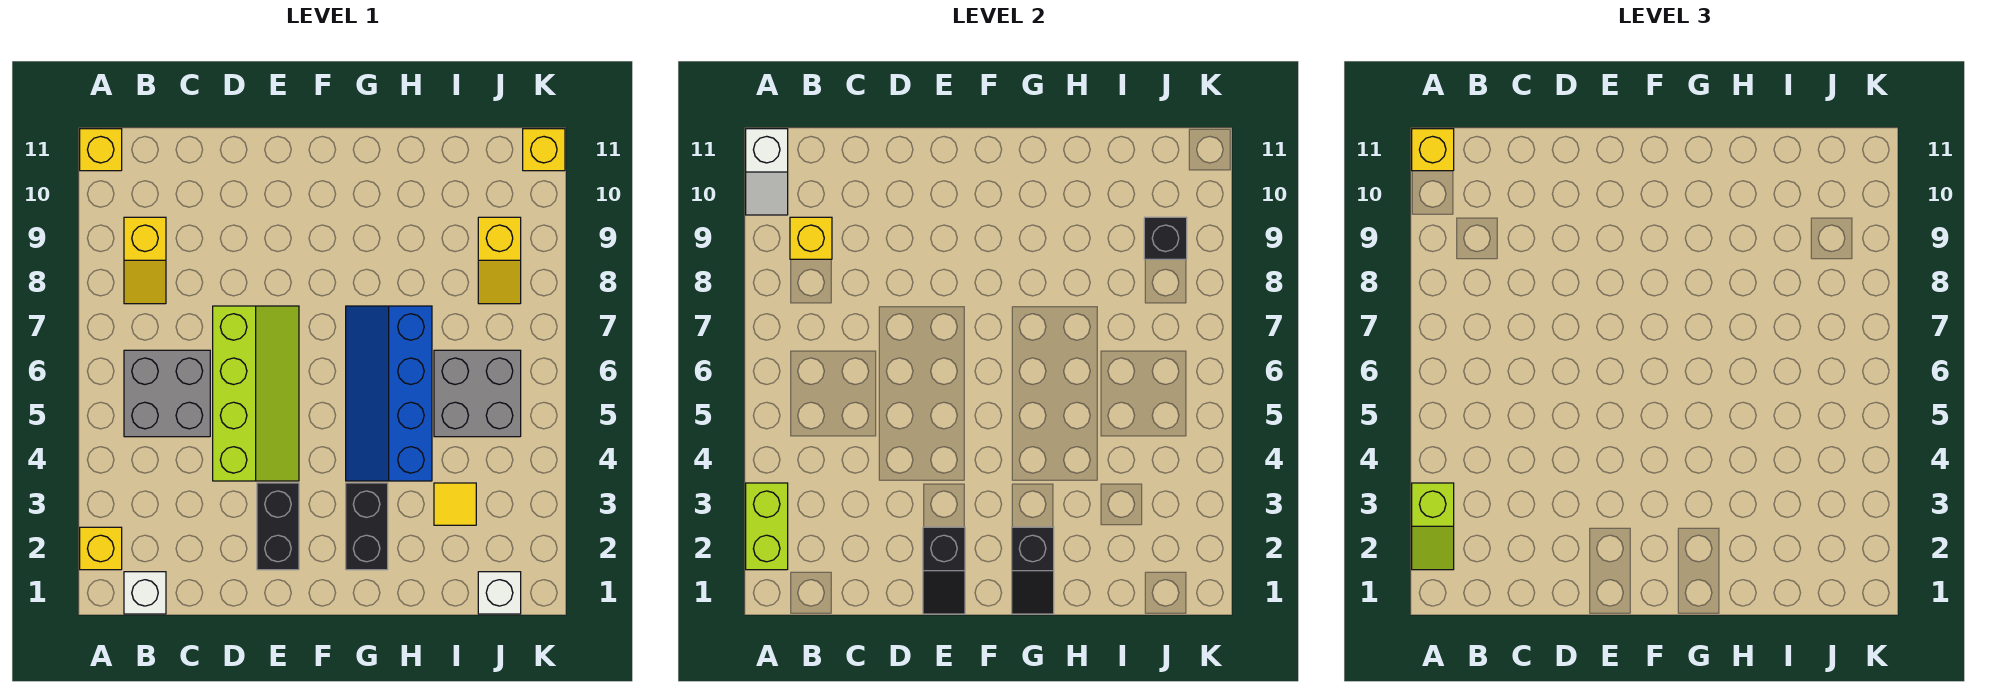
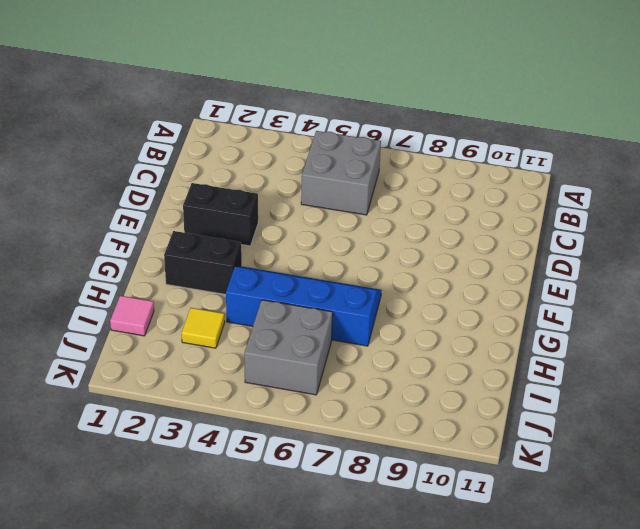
pink tile I1 level 1 -> none
none -> yellow brick A2 level 1
none -> yellow brick A11 level 1
none -> white brick B1 level 1

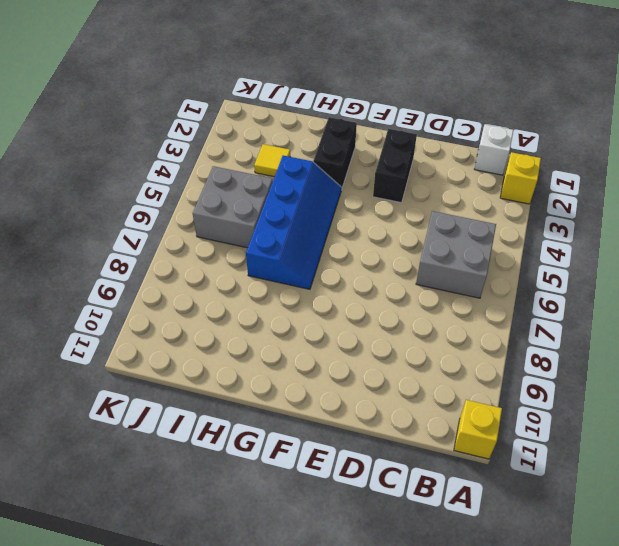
none -> yellow slope B8:B9 level 1 top 9
none -> lime slope D4:E7 level 1 top D
none -> white brick J1 level 1

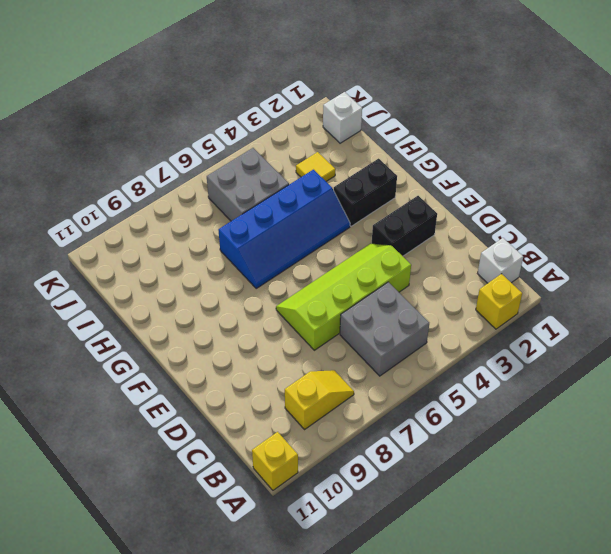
none -> yellow slope J8:J9 level 1 top 9
none -> yellow brick K11 level 1
none -> lime brick A2:A3 level 2

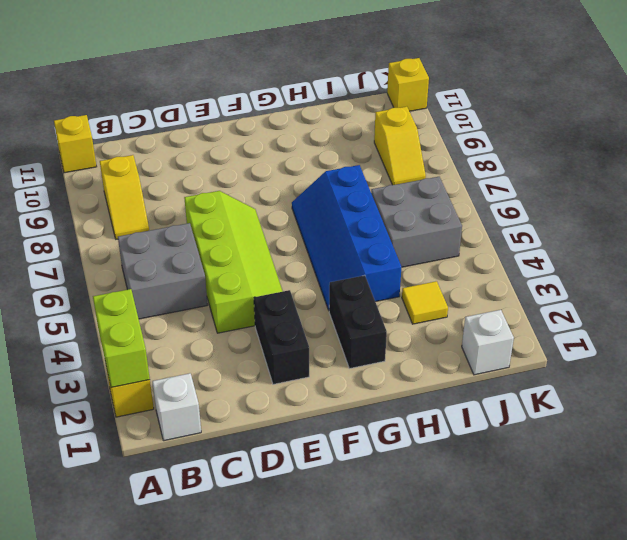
none -> white slope A10:A11 level 2 top 11
none -> yellow brick B9 level 2
none -> black slope E1:E2 level 2 top 2

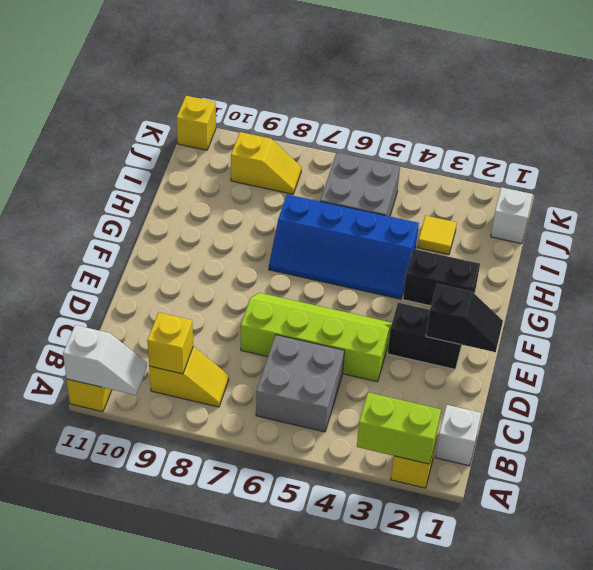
none -> black slope G1:G2 level 2 top 2
none -> black brick J9 level 2
none -> lime slope A2:A3 level 3 top 3

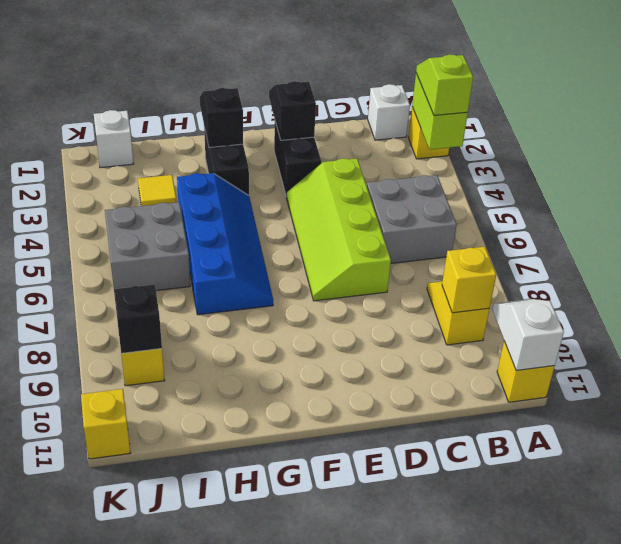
none -> yellow brick A11 level 3

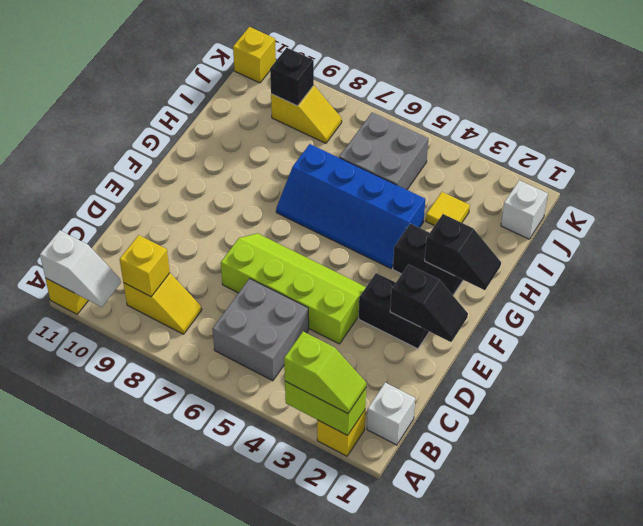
none -> yellow brick A11 level 3

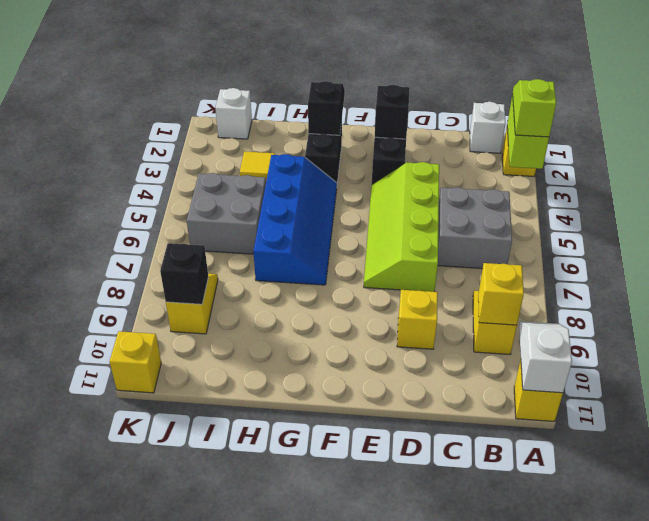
yellow brick D9 level 1 -> yellow brick A11 level 3

